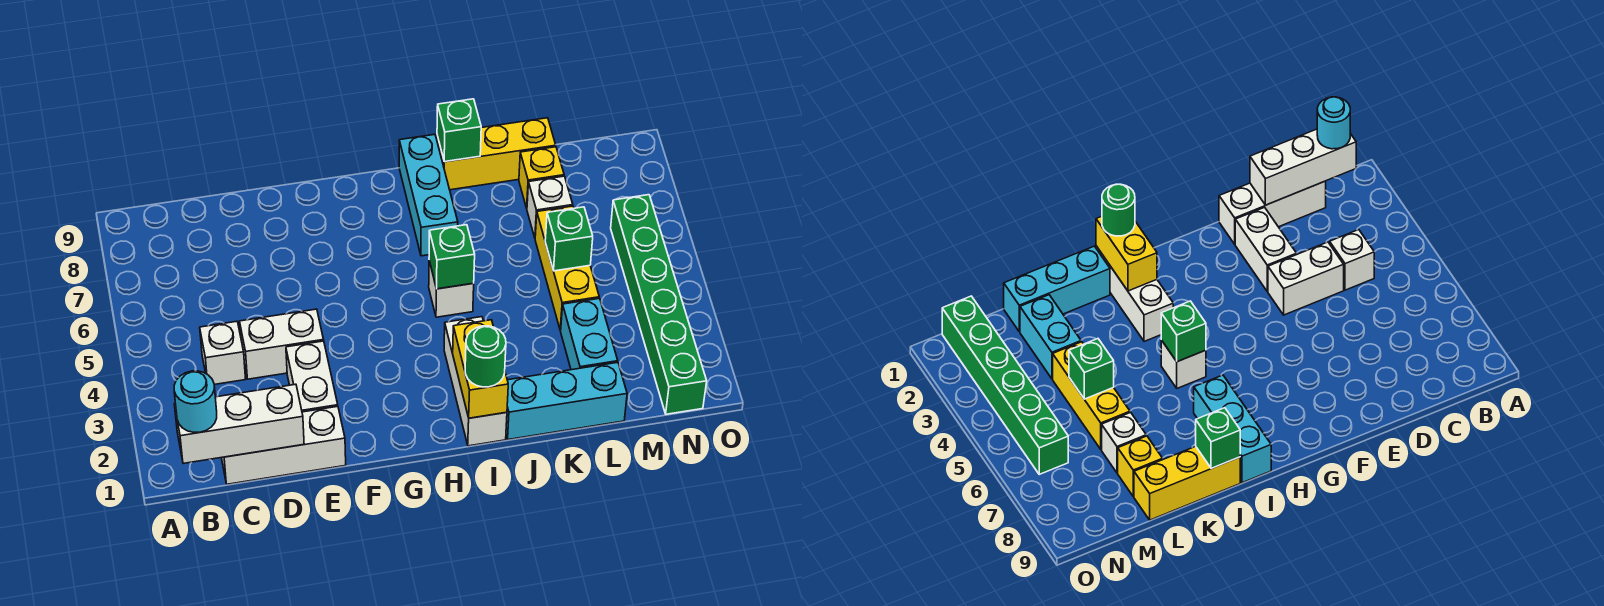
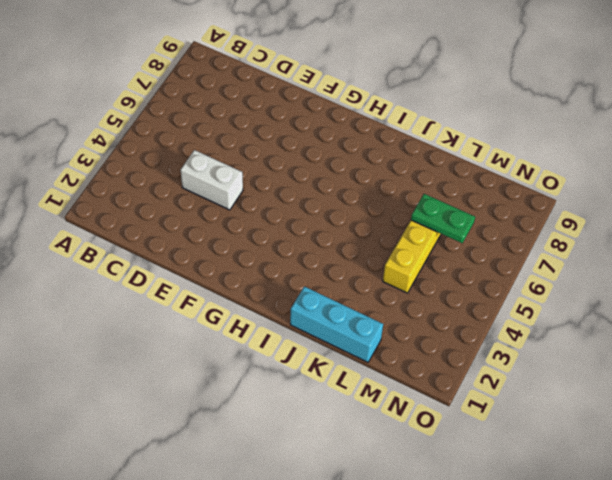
green plate L6:M6 level 2 -> none
none -> white brick C1:E1 level 1
none -> white brick C4 level 1
none -> white brick E2:E3 level 1

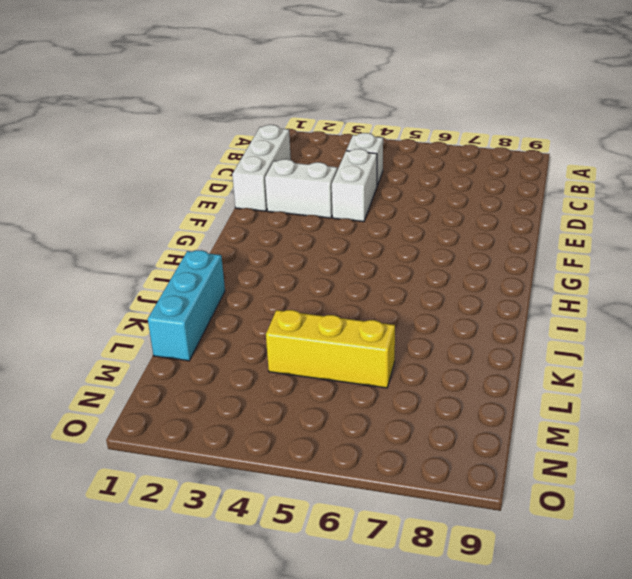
none -> white brick I1:I3 level 1
none -> white brick I5 level 1
none -> cyan brick I7:I9 level 1

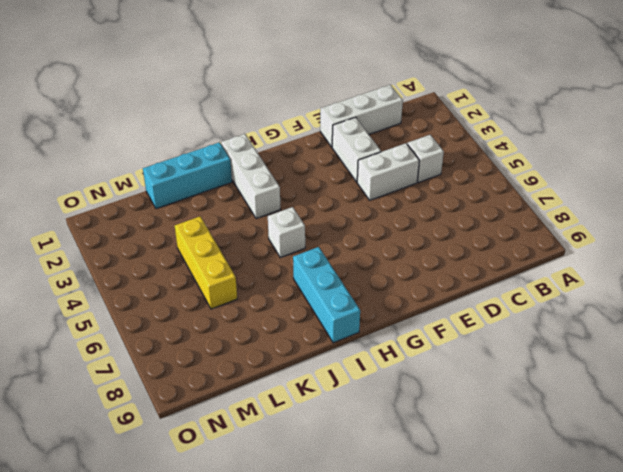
none -> yellow brick J9:L9 level 1
none -> cyan brick L2:L3 level 1
none -> white brick L7 level 1

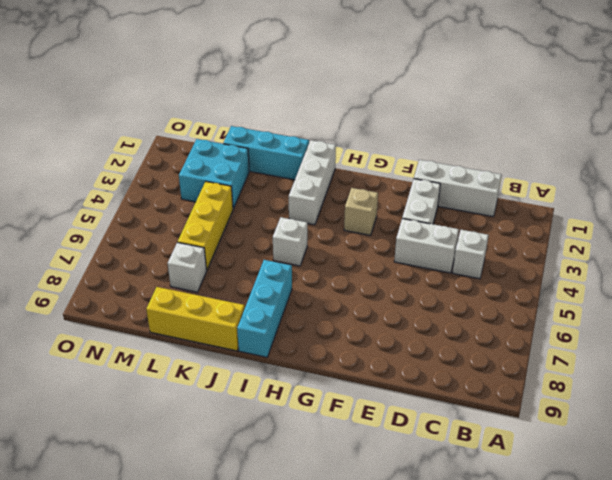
tan brick G3 level 1 -> none
cyan brick L2:M3 level 1 -> cyan brick L2:L3 level 1
none -> yellow brick L8 level 1
none -> green brick N1:N6 level 1
none -> white brick B1:D1 level 2

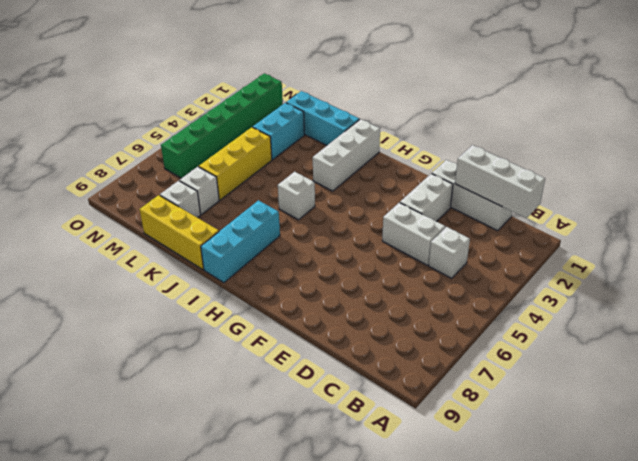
white brick L8 level 1 -> yellow brick L8 level 1
none -> yellow brick I1:I2 level 2
none -> green brick I5 level 2
none -> green brick J9 level 2

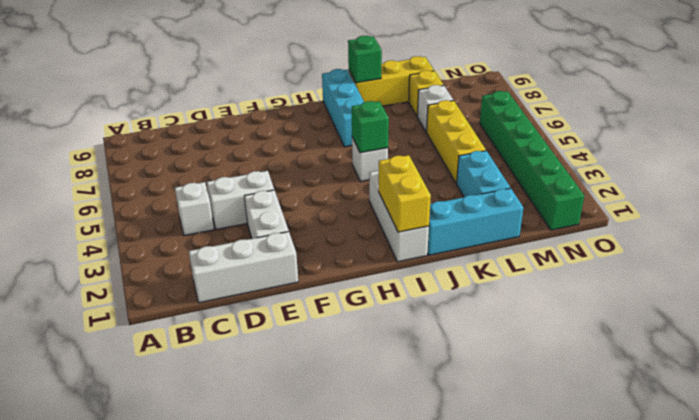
none -> white brick B1:D1 level 2
none -> green brick L5 level 2
none -> cyan round brick B1 level 3

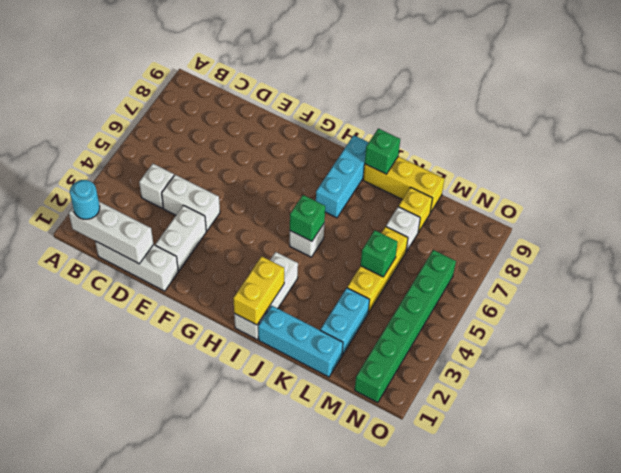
none -> green round brick I1 level 3

